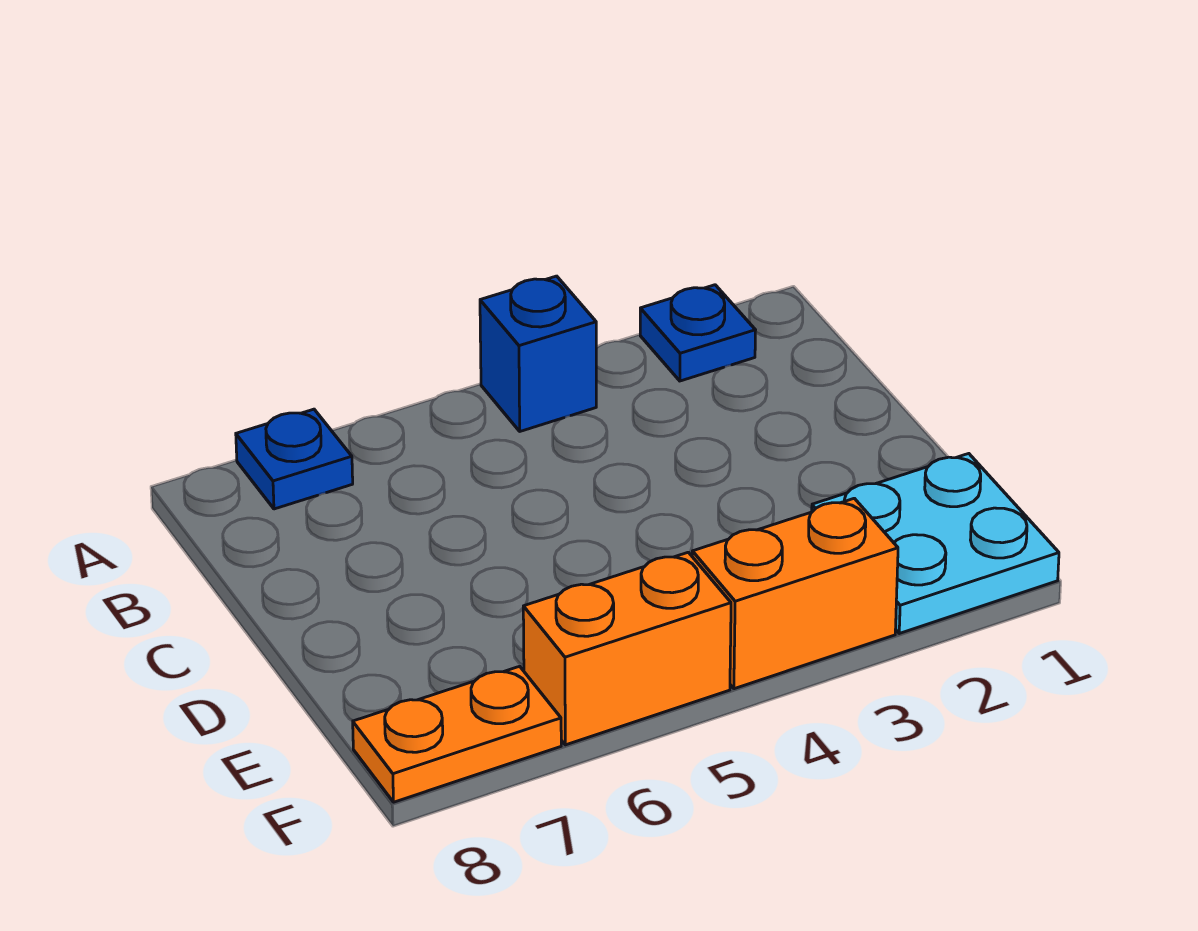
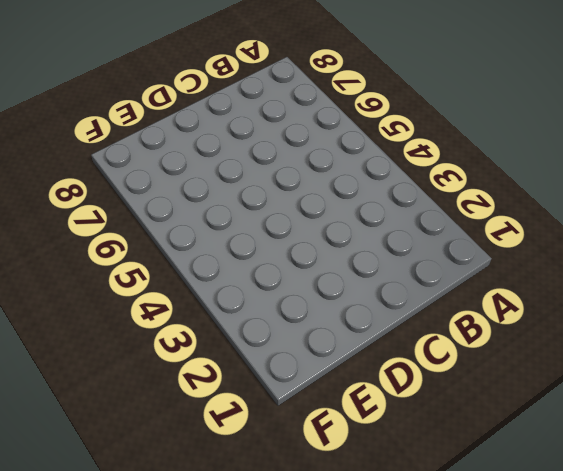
none -> blue plate A2 level 1
none -> blue brick A4 level 1

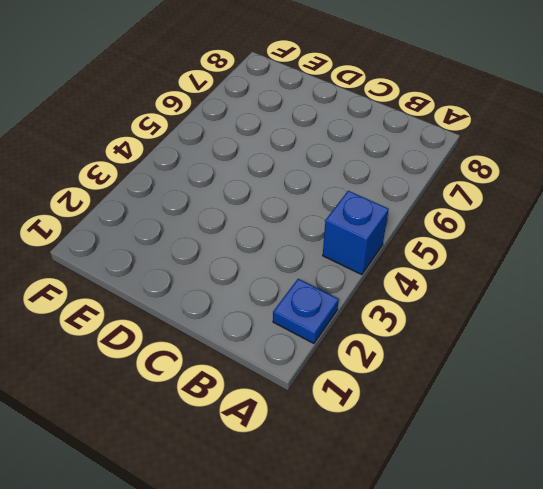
none -> blue plate A7 level 1
none -> cyan plate E1:F2 level 1

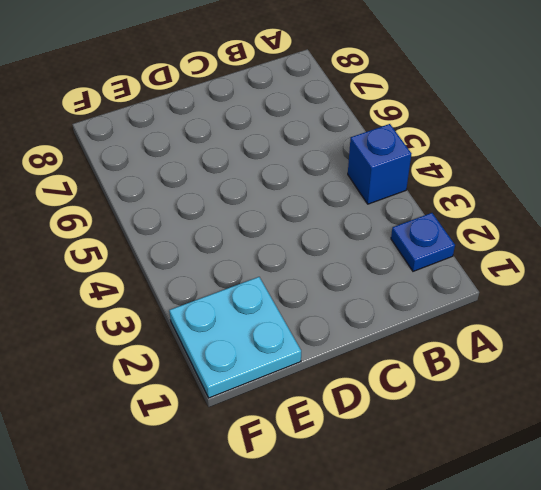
none -> blue plate A7 level 1
none -> orange brick F3:F4 level 1

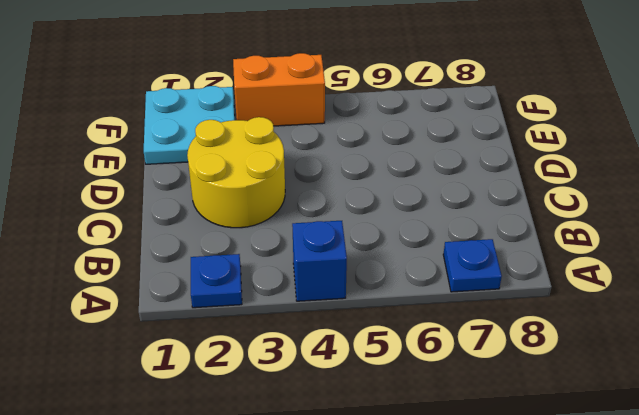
yellow round brick C2:D3 level 1 -> none
none -> orange brick F5:F6 level 1
none -> orange plate F7:F8 level 1

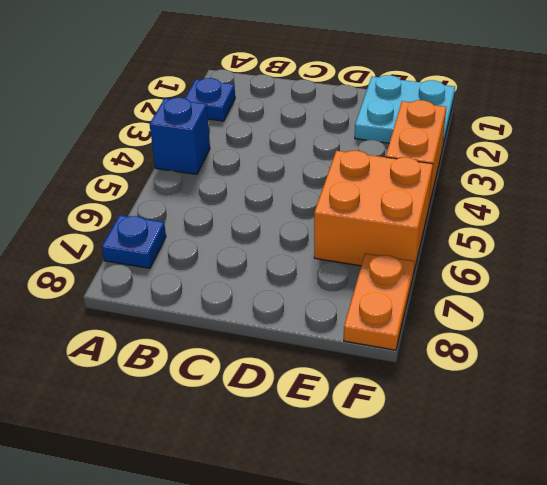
orange brick E5:F6 level 1 -> orange brick F5:F6 level 1

